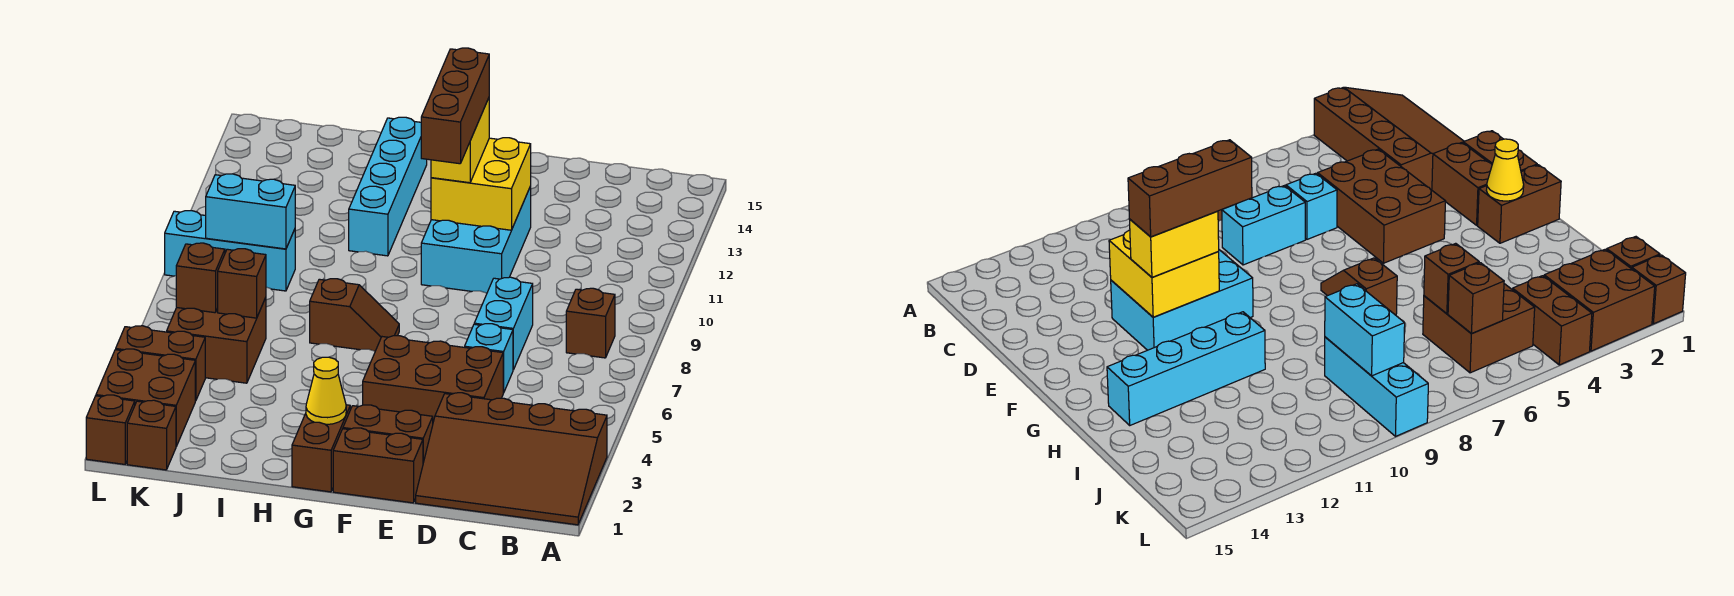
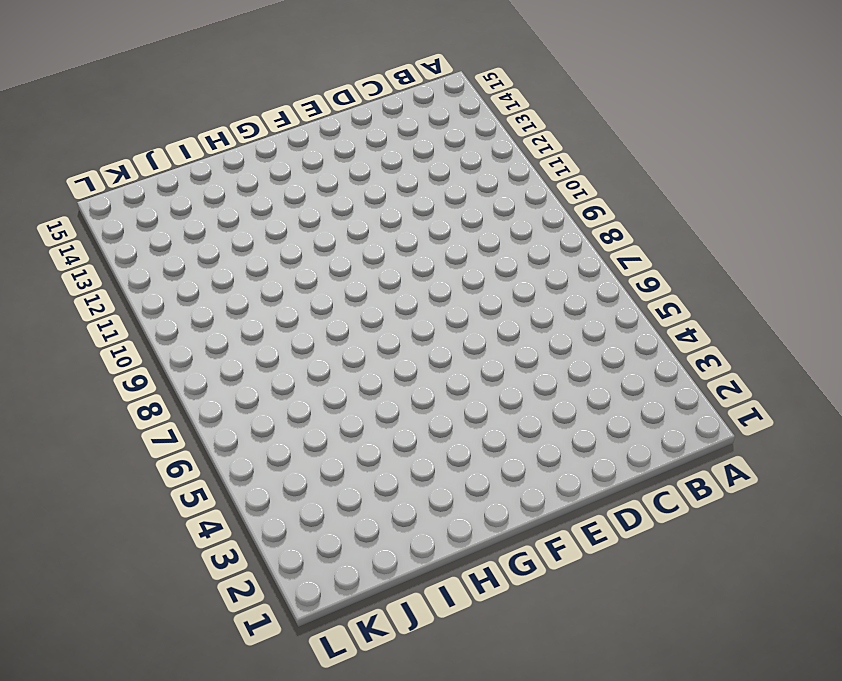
none -> brown slope A1:D3 level 1 top 3
none -> brown brick B8 level 1
none -> brown brick D4:F5 level 1

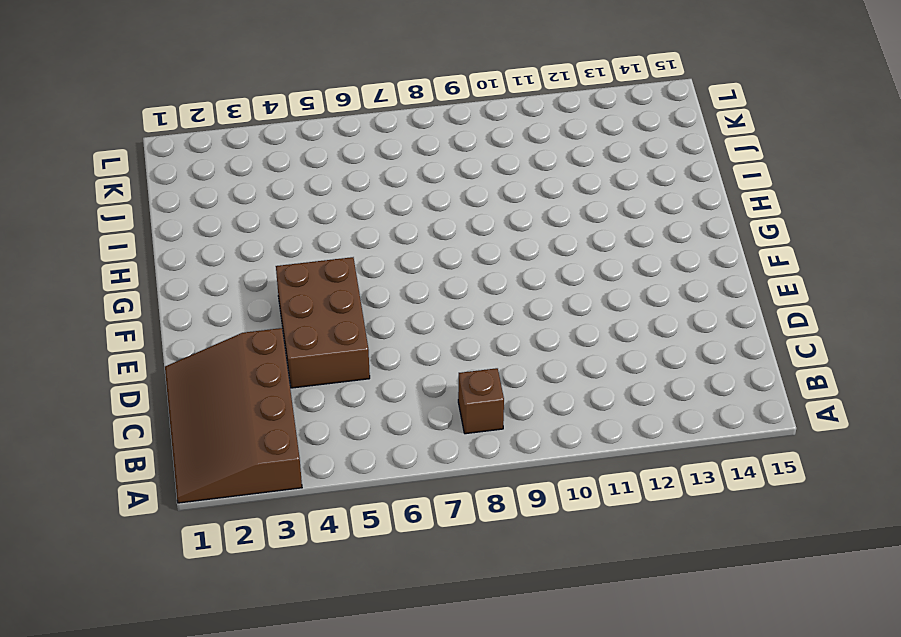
none -> cyan brick D6 level 1
none -> cyan brick D7:D8 level 1
none -> brown brick E1:F1 level 1

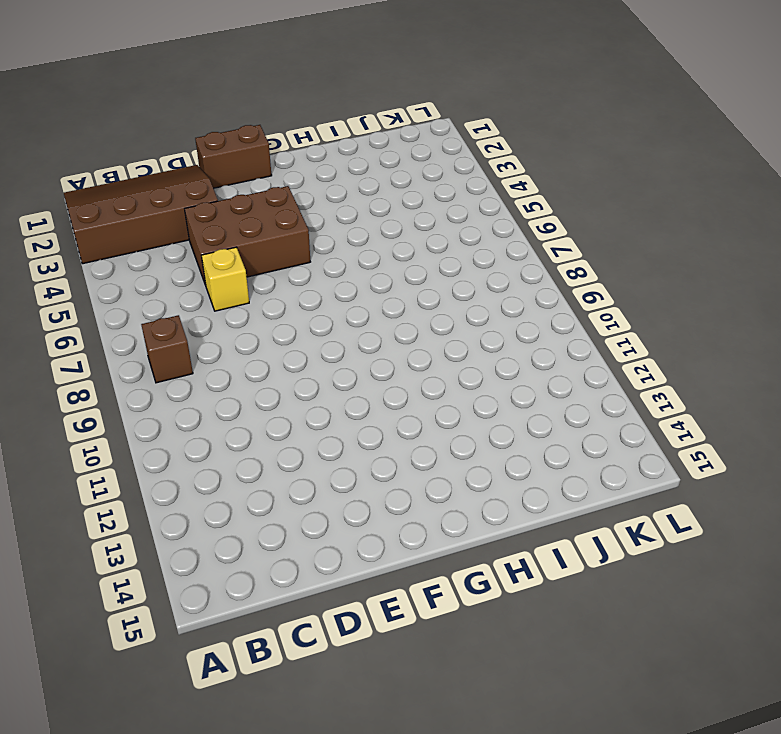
yellow brick D6 level 1 -> cyan brick D6 level 1
none -> cyan brick D7:D8 level 1
none -> brown brick E2:F2 level 1
none -> cyan brick E10:F12 level 1

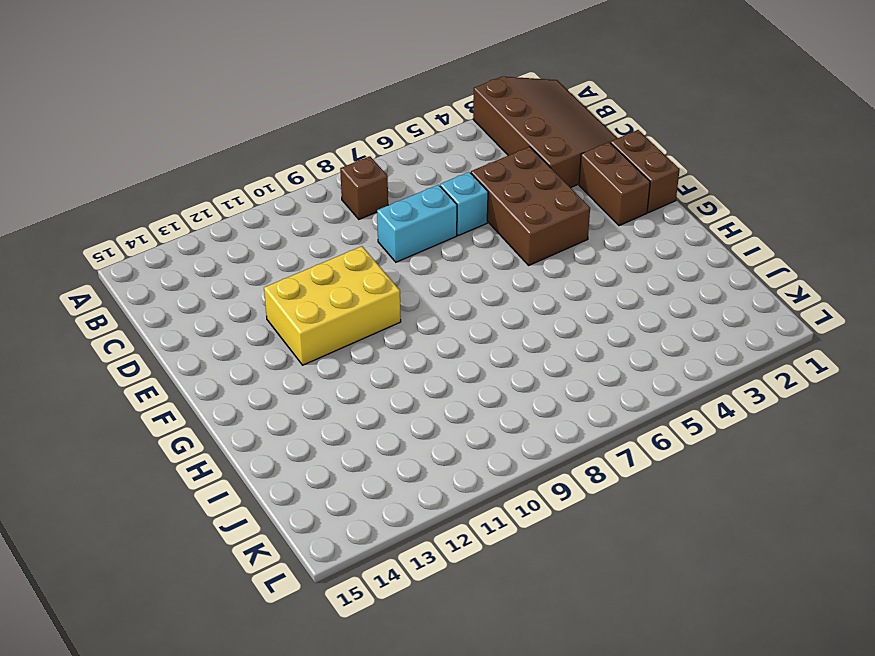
yellow brick E10:F12 level 1 -> cyan brick E10:F12 level 1
none -> brown brick G1:G2 level 1
none -> brown slope G7:H7 level 1 top H
none -> cyan brick H11:H14 level 1

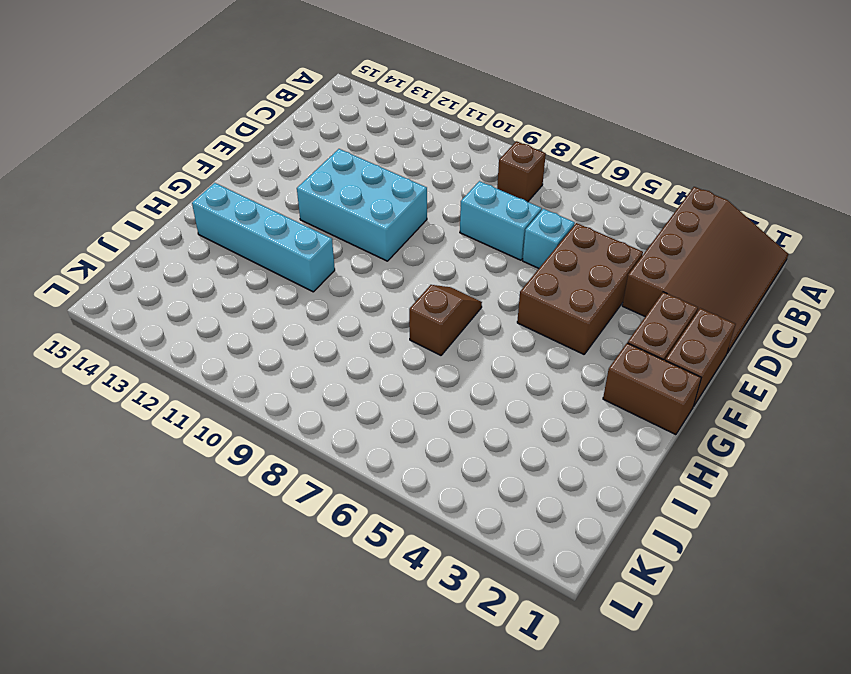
none -> brown brick J5:K6 level 1
none -> cyan brick J9:L9 level 1
none -> brown brick K1 level 1

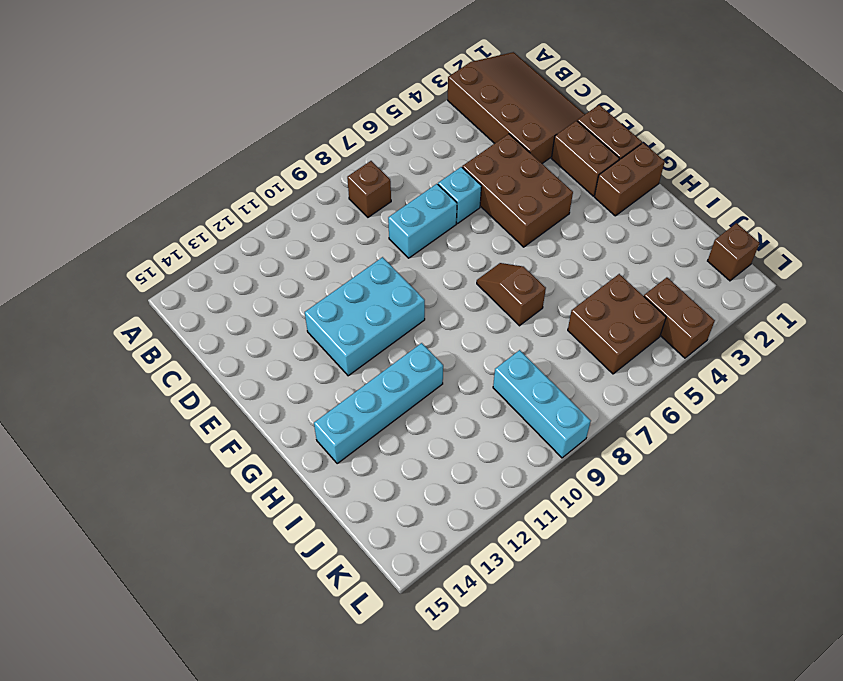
none -> brown brick K2:L3 level 1
none -> brown brick L1 level 1
none -> yellow brick E11:F12 level 2

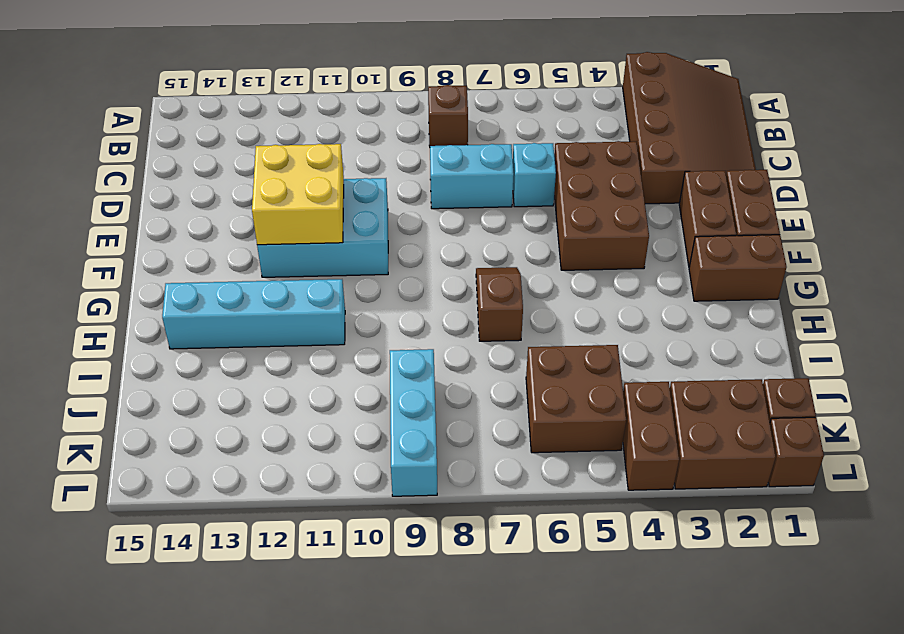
none -> yellow cone G2 level 2
none -> brown brick J6 level 2
none -> cyan brick J9:K9 level 2

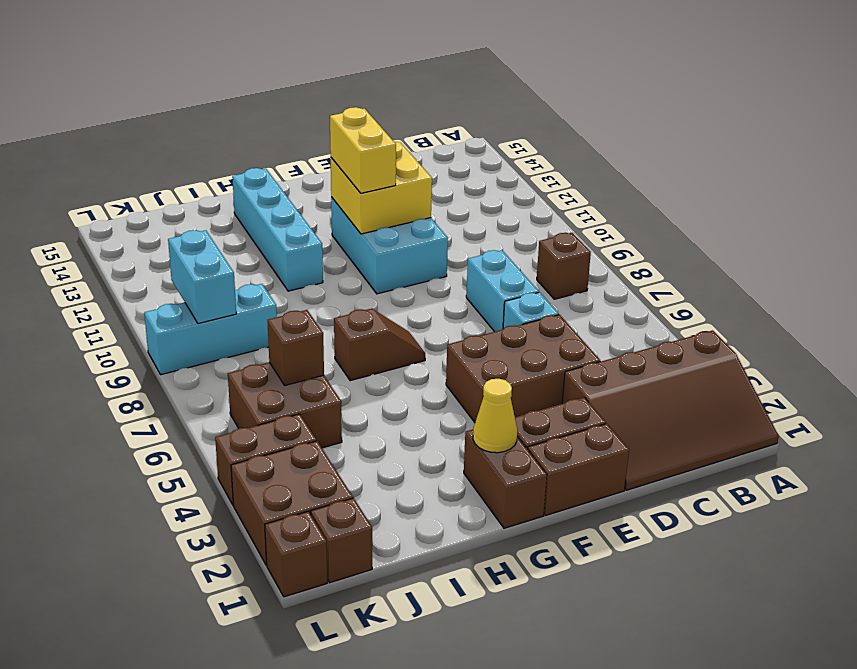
cyan brick K9:K10 level 2 -> cyan brick J9:K9 level 2
none -> brown brick K6 level 2
none -> brown brick F10:F12 level 4

